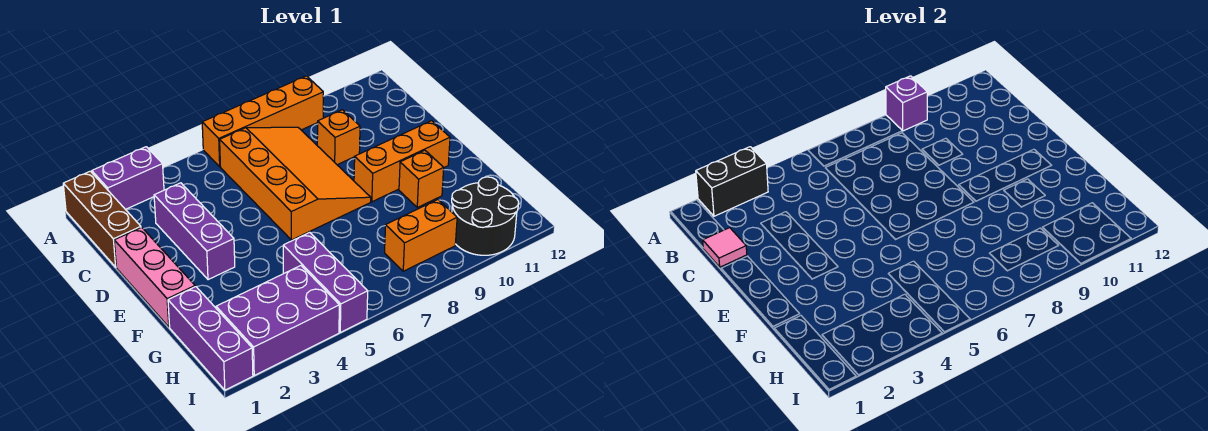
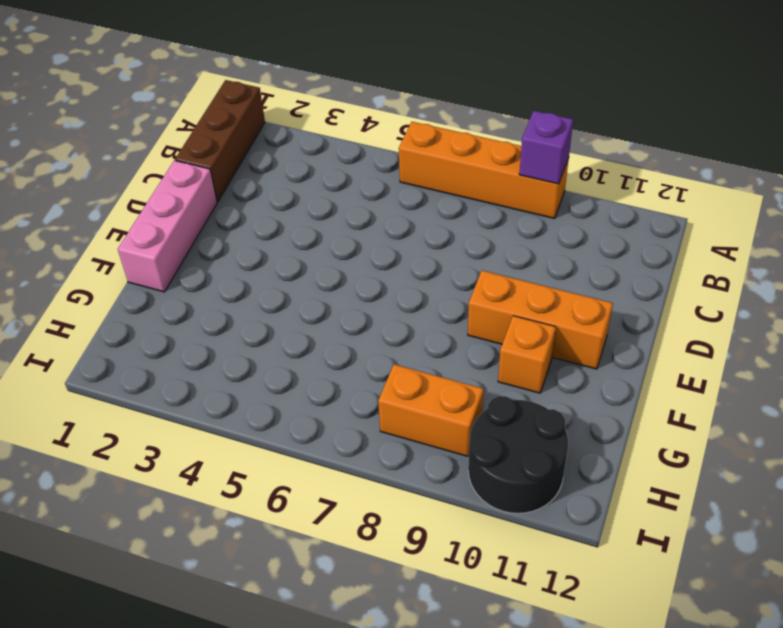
none -> purple brick A2:A3 level 1
none -> orange slope B6:E8 level 1 top 6
none -> purple brick C3:E3 level 1

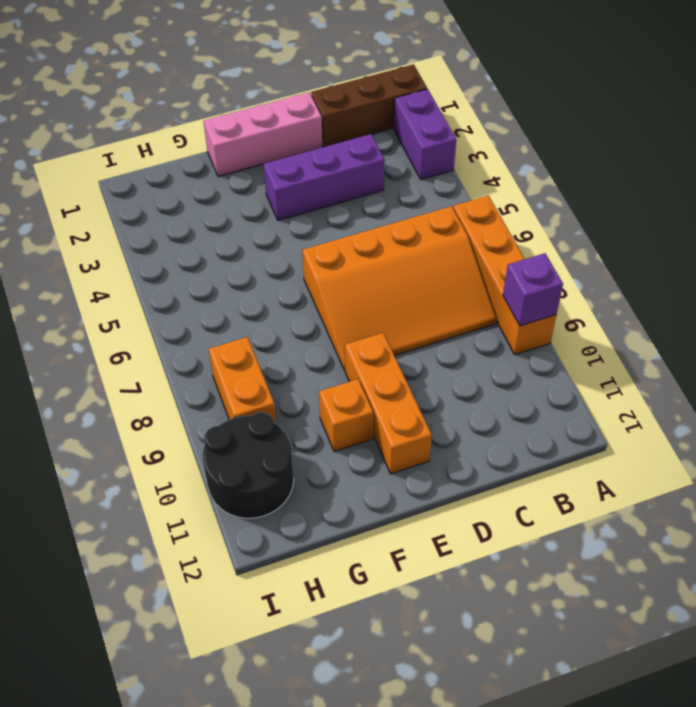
none -> orange brick C9 level 1
none -> purple brick G1:I1 level 1
none -> purple brick G5:I5 level 1

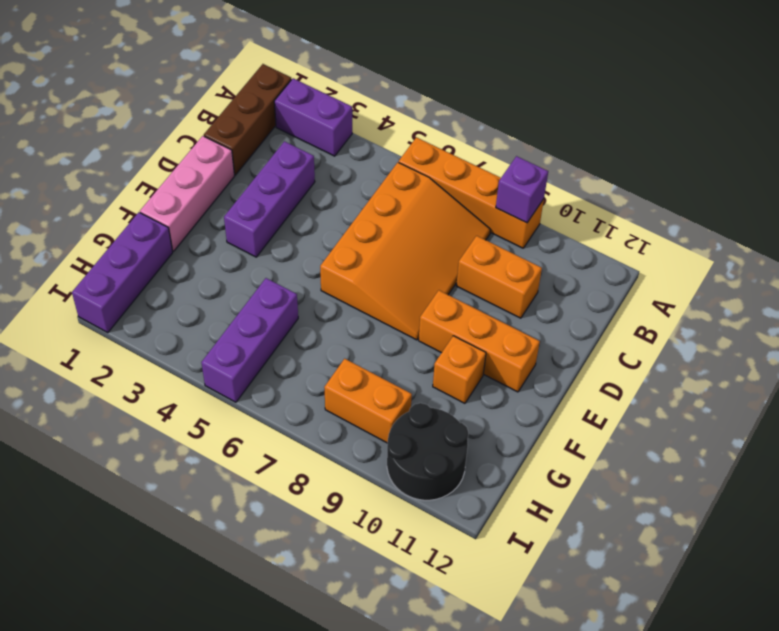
orange brick C9:C10 level 1 -> orange brick C9 level 1
none -> purple brick H2:I4 level 1
none -> black brick A2:A3 level 2
none -> pink tile C1 level 2

